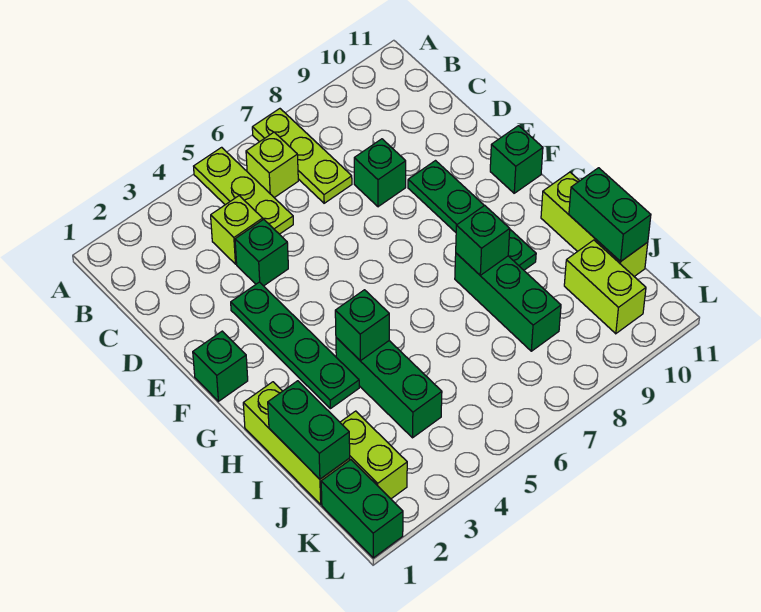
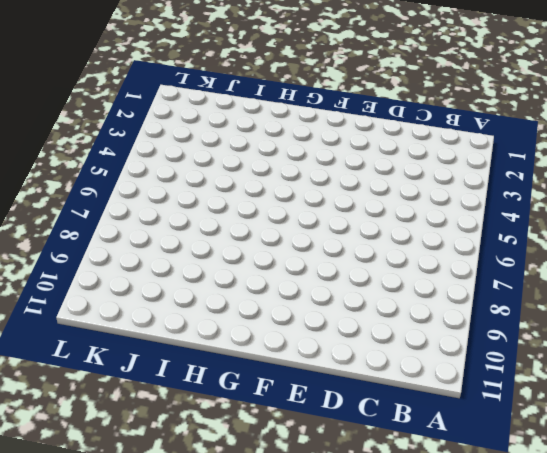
none -> lime plate A5:C5 level 1
none -> lime plate A7:C7 level 1
none -> lime brick B6 level 1

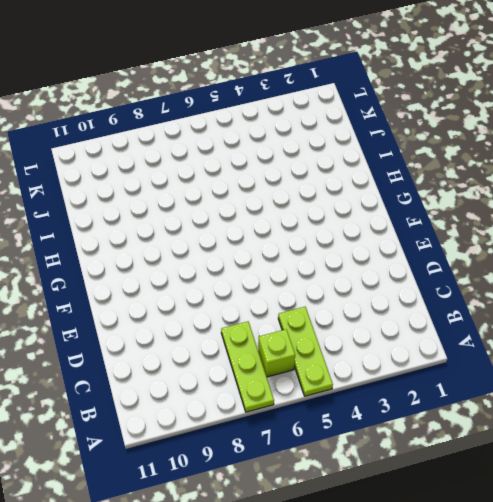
none -> lime brick C4 level 1
none -> green brick D4 level 1
none -> green brick D8 level 1

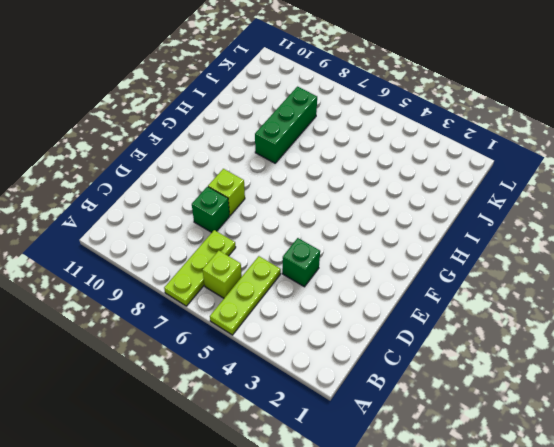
lime brick E8 level 1 -> lime brick C4 level 1
none -> green plate E3:H3 level 1
none -> green plate E9:H9 level 1
none -> green brick F1 level 1

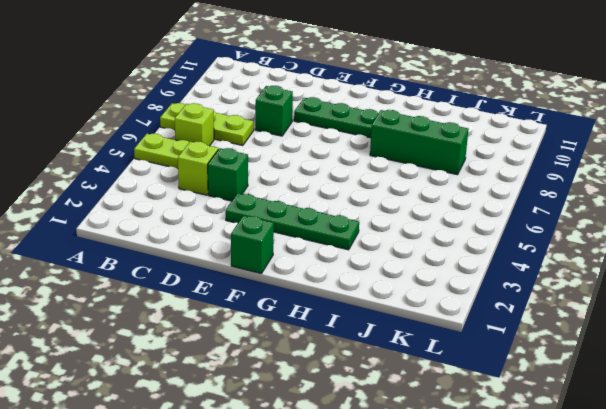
none -> green brick F11 level 1
none -> lime brick H1:J1 level 1
none -> green brick H4:J4 level 1

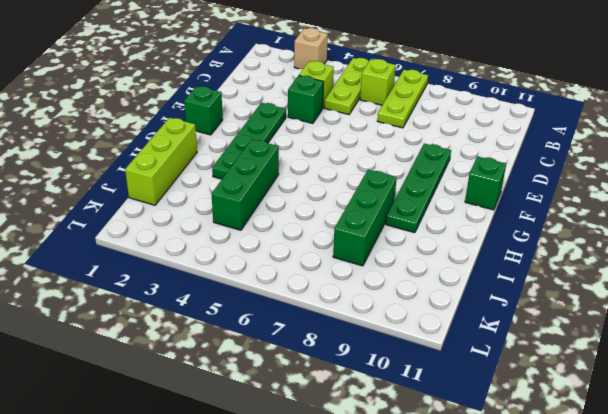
tan brick A3 level 1 -> none
none -> green brick D8 level 1
none -> lime brick H11:J11 level 1
none -> lime brick J2:K2 level 1

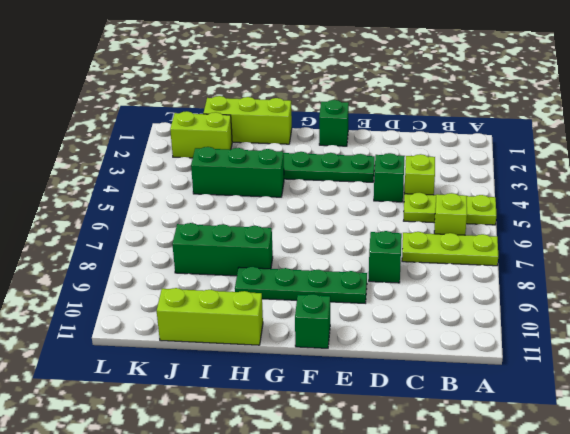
none -> lime brick J10:K10 level 1
none -> green brick K1:L1 level 1
none -> green brick H4 level 2

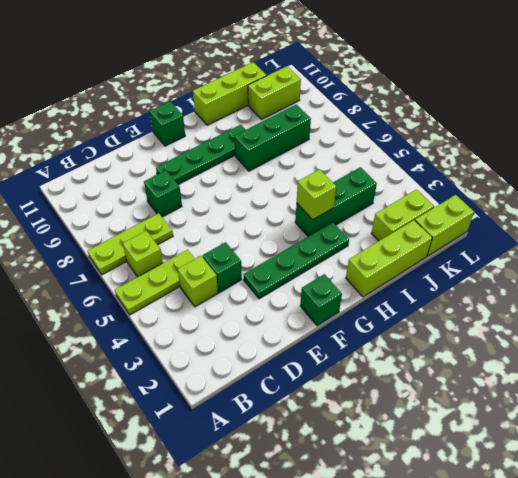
lime brick H4 level 2 -> green brick H4 level 2
lime brick K1:L1 level 1 -> green brick K1:L1 level 1
none -> green brick H8 level 2
none -> green brick I1:J1 level 2
none -> green brick I11:J11 level 2

